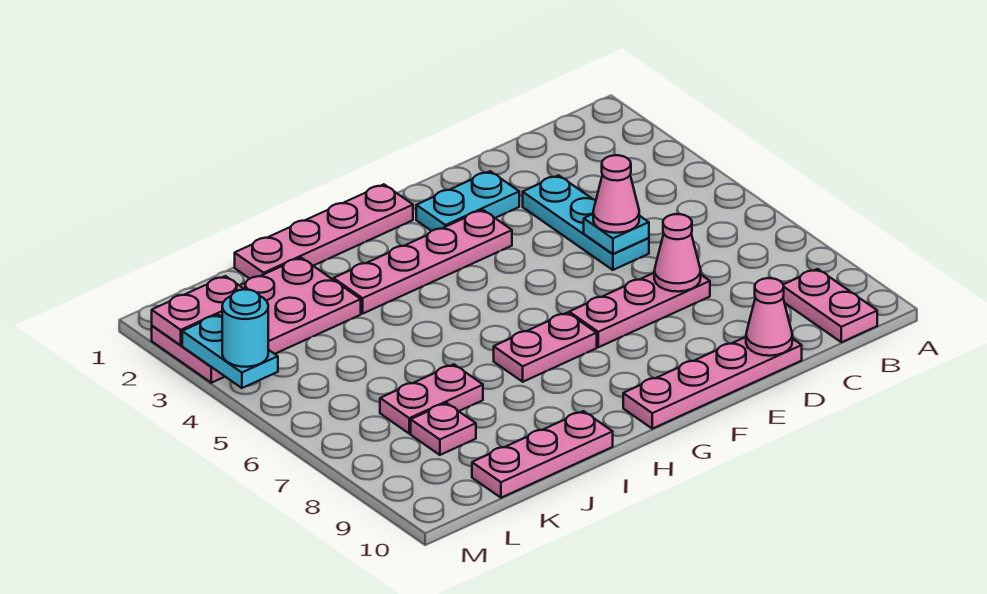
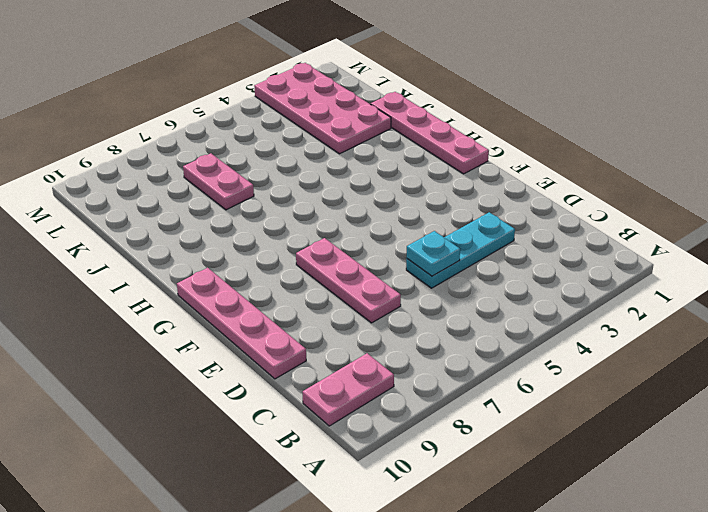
none -> cyan plate E2:F2 level 1
none -> pink plate F3:I3 level 1
none -> pink plate G7:H7 level 1

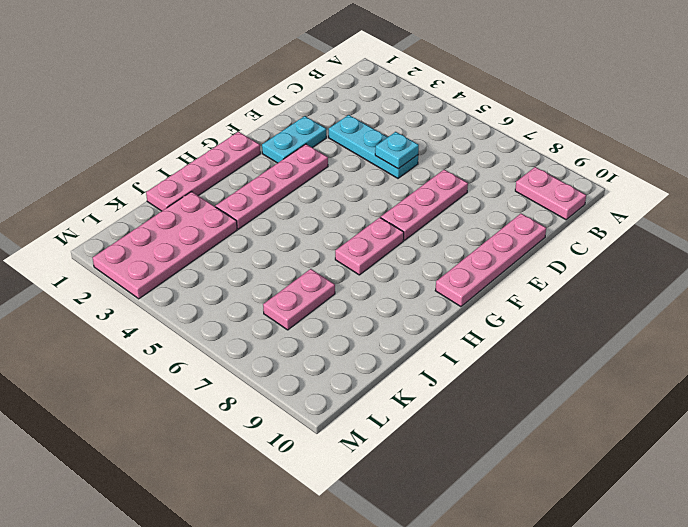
none -> pink plate I10:K10 level 1
none -> pink plate K8 level 1
none -> pink cone D7 level 2

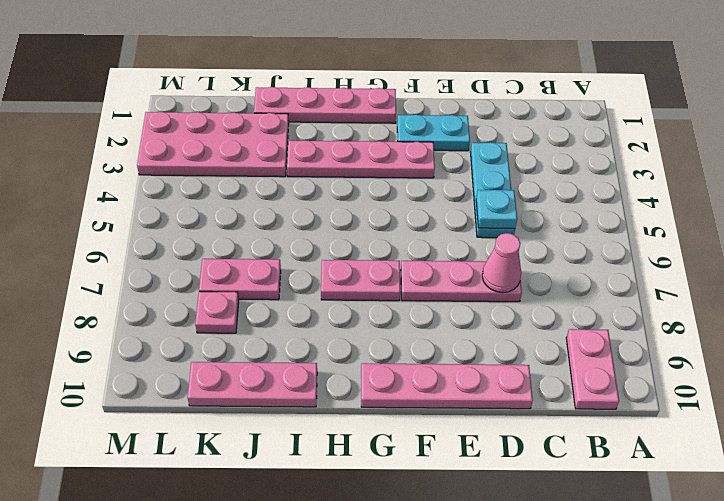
none -> pink cone D10 level 2
none -> pink plate L2:M2 level 2
none -> cyan plate M3:M4 level 2

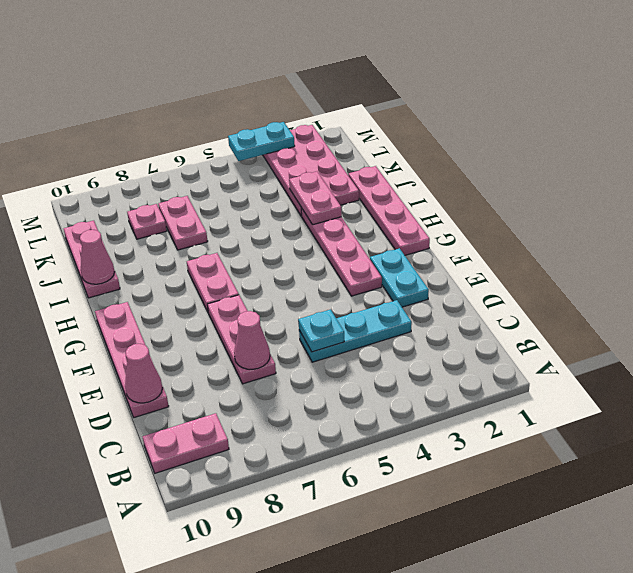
pink plate I3:J3 level 2 -> pink plate L2:M2 level 2
pink cone I10 level 2 -> pink cone D5 level 3
none -> cyan round brick M4 level 3

